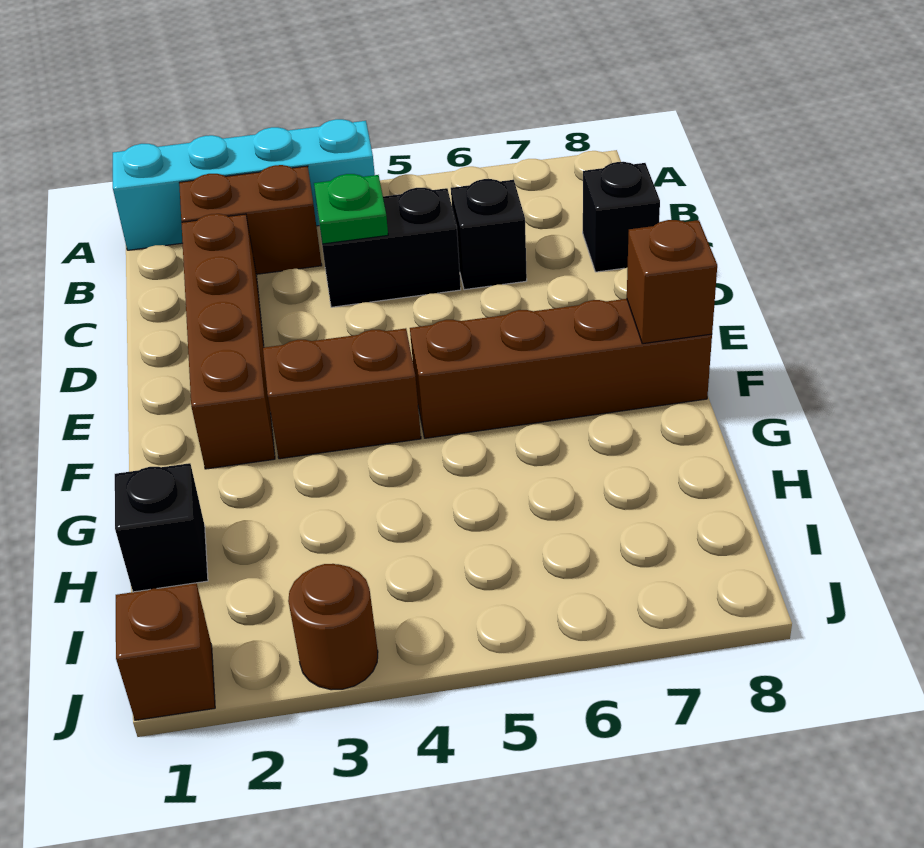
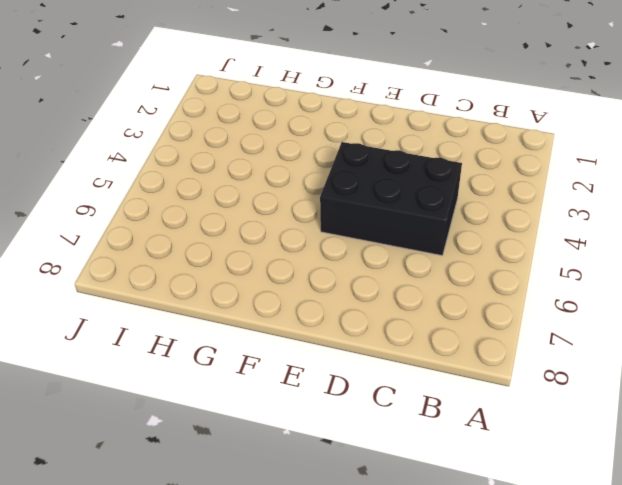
black brick C4:E5 level 1 -> black brick C4:C5 level 1
none -> cyan brick A1:A4 level 1
none -> brown brick B2:B3 level 1
none -> brown brick C2:F2 level 1

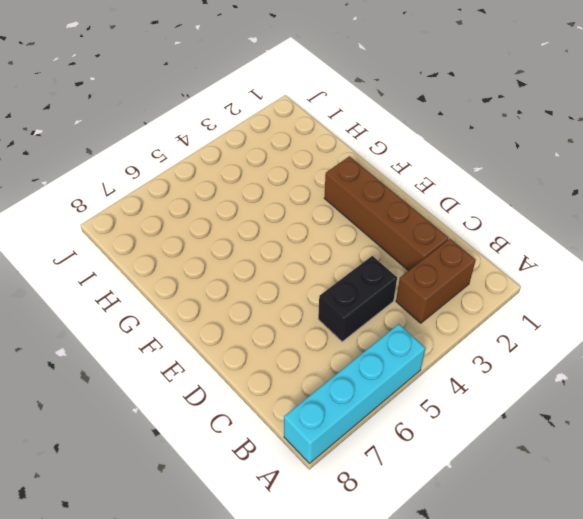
cyan brick A5:A8 level 1 -> cyan brick A1:A4 level 1
none -> black brick C6 level 1
none -> black brick C8 level 1
none -> brown brick F3:F4 level 1

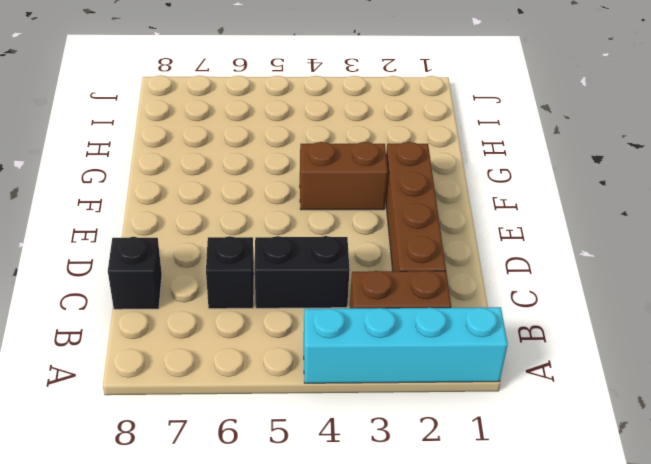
none -> brown brick F5:F8 level 1
none -> black brick H1 level 1
none -> brown brick J1 level 1

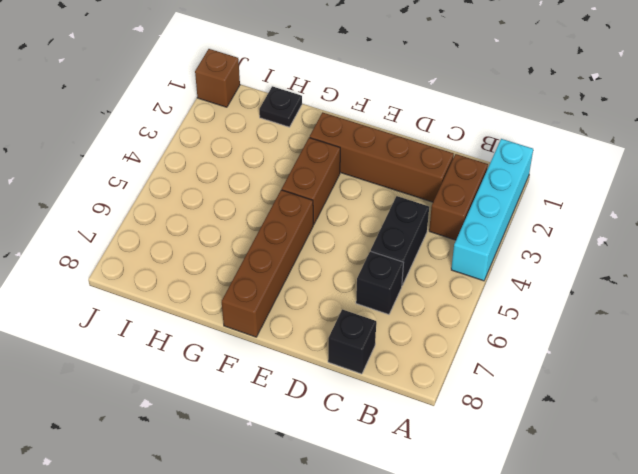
black plate H1 level 1 -> black brick H1 level 1
none -> brown round brick J3 level 1
none -> green plate C4 level 2
none -> brown brick F8 level 2

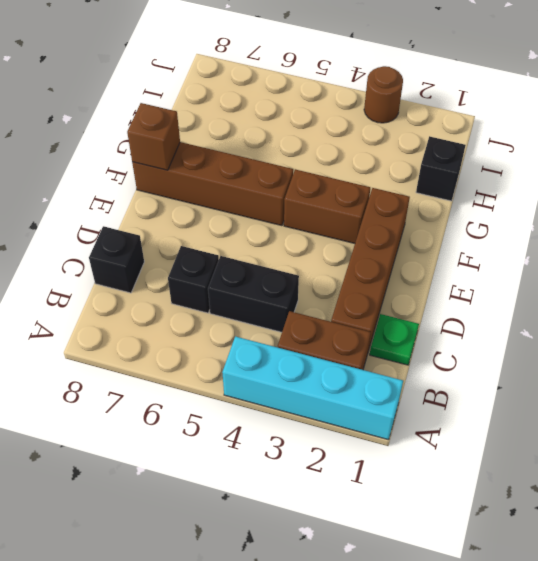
green plate C1 level 1 -> green plate C4 level 2
none -> brown brick J1 level 1

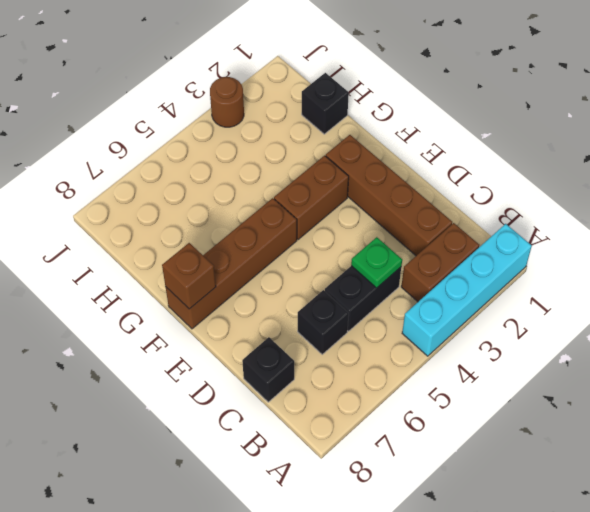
none -> brown brick J1 level 1

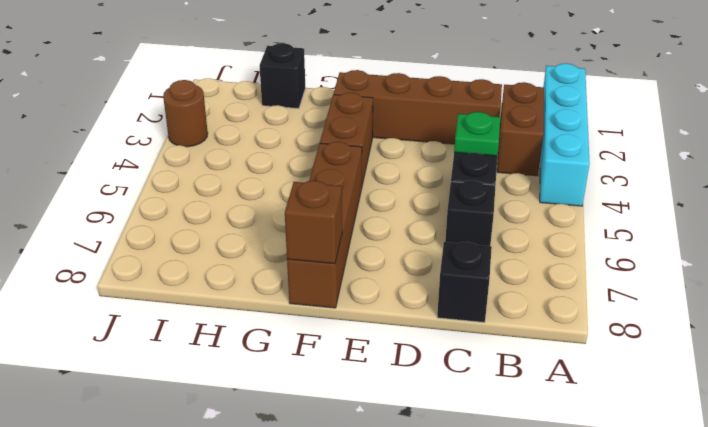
none -> brown brick J1 level 1

